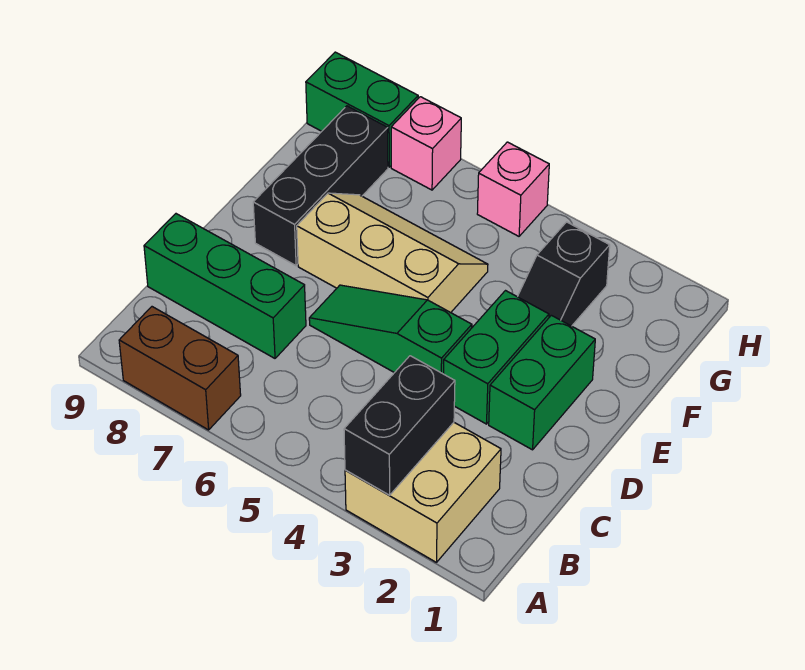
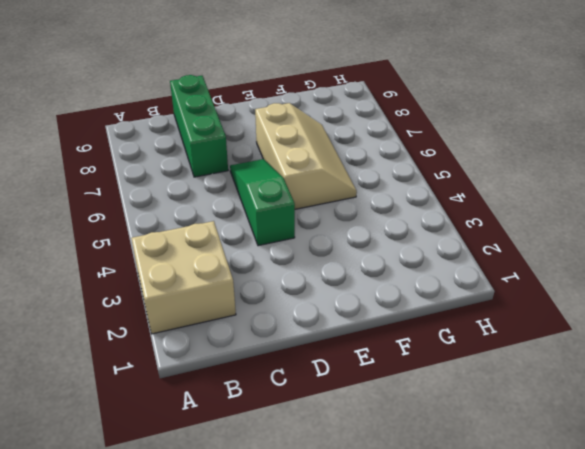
none -> brown brick A7:A8 level 1
none -> green brick D2:E2 level 1
none -> green brick D3:E3 level 1

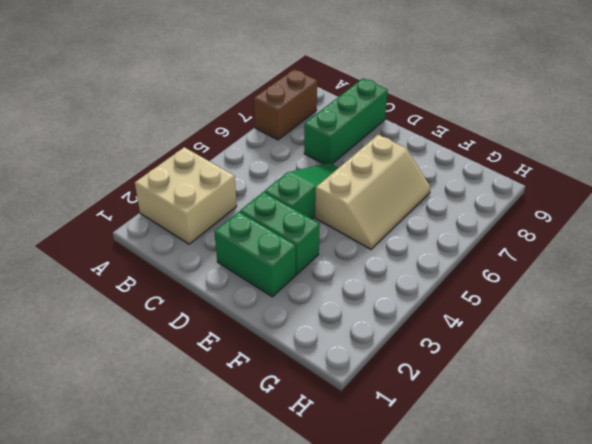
none -> black brick E8:G8 level 1
none -> black slope F3:G3 level 1 top G
none -> pink brick H5 level 1

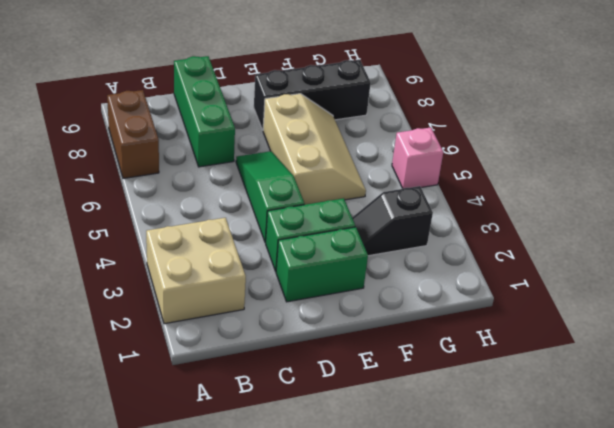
none -> pink brick H7 level 1
none -> green brick H8:H9 level 1
none -> black brick A3:B3 level 2

